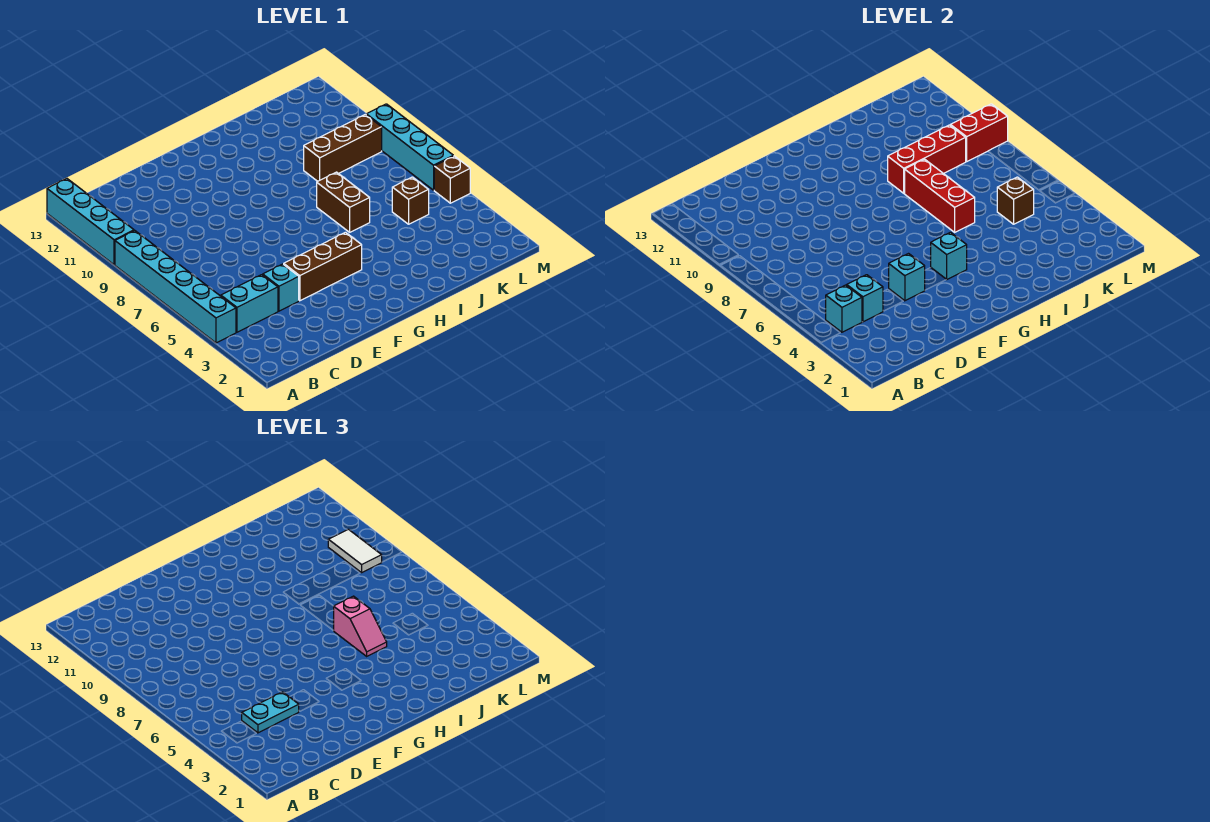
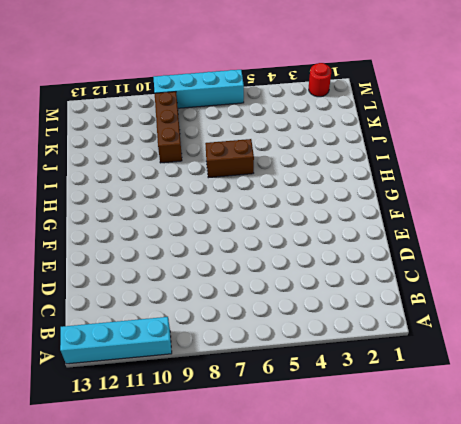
red round brick M2 level 1 -> none
none -> cyan brick A4:A9 level 1
none -> cyan brick B4:C4 level 1
none -> cyan brick D4 level 1

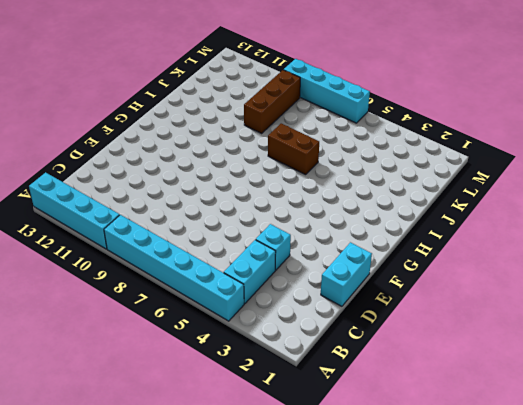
cyan brick D1:E1 level 1 -> none
none -> brown brick E4:G4 level 1
none -> brown brick K5 level 1
none -> brown brick M5 level 1

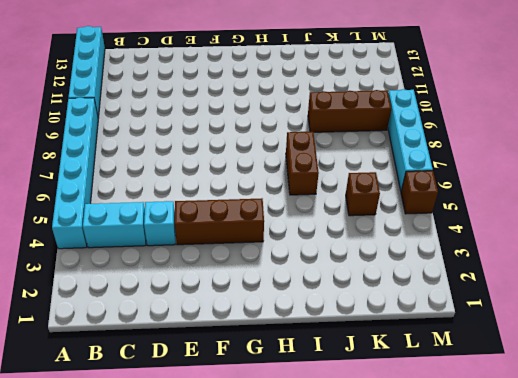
none -> cyan brick B4 level 2
none -> cyan brick C4 level 2
none -> cyan brick E4 level 2

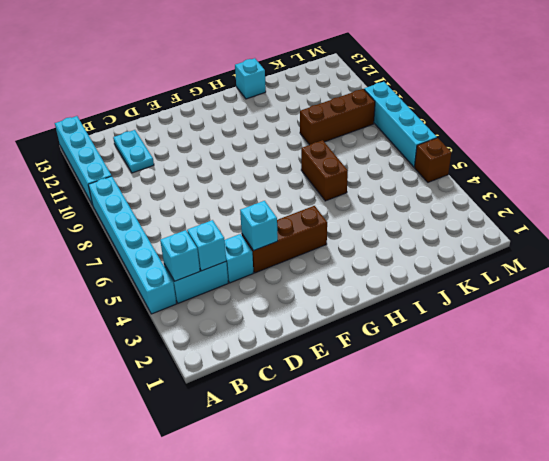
cyan plate C11:C12 level 1 -> cyan plate C4:D4 level 3
cyan brick I13 level 1 -> cyan brick G4 level 2
none -> brown brick K5 level 1
none -> red brick I6:I8 level 2
none -> red brick I9:K9 level 2

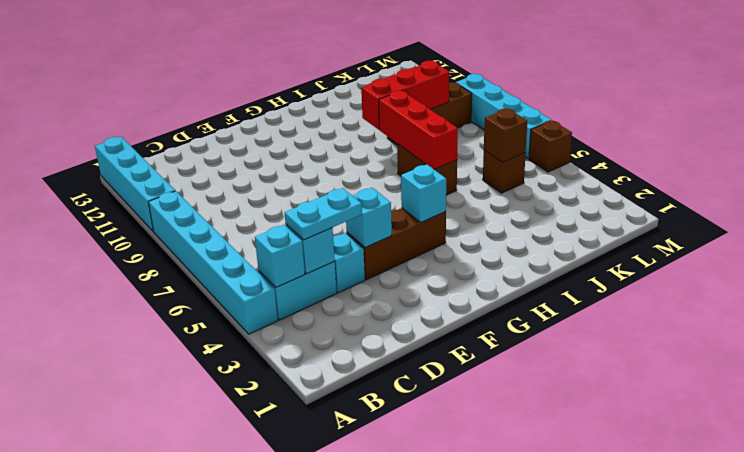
none -> red brick L9:M9 level 2
none -> pink slope I5:I6 level 3 top 6
none -> white tile L9:L10 level 3

